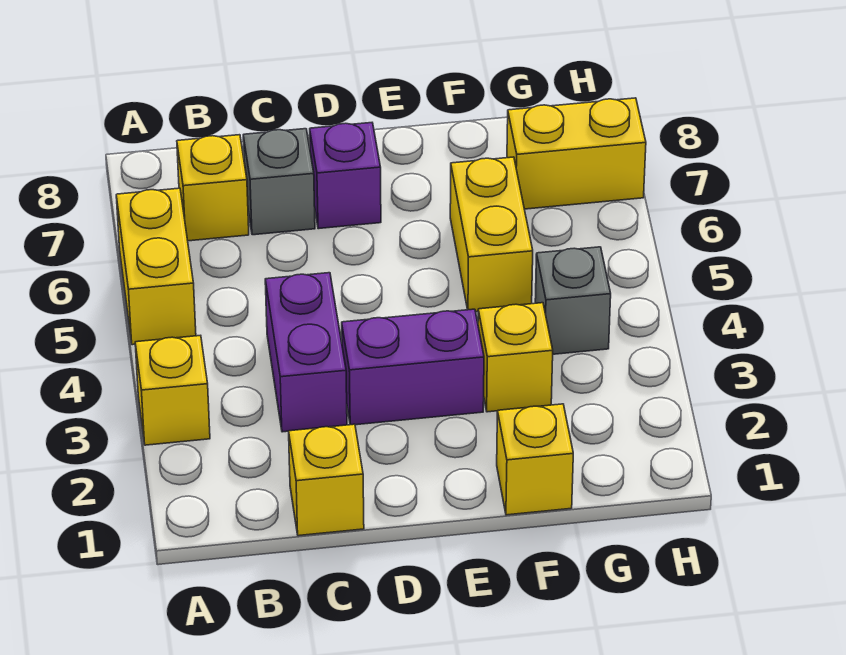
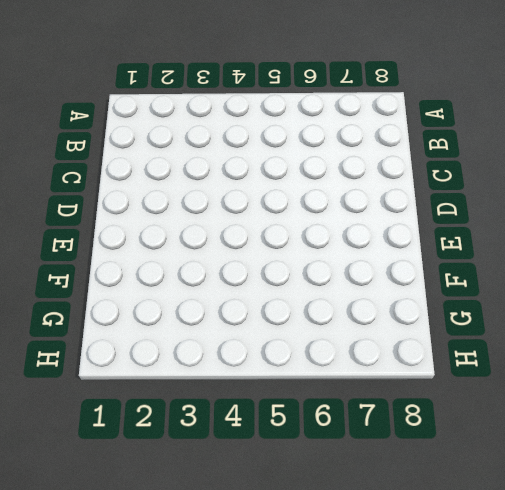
none -> yellow brick A3 level 1
none -> yellow brick A5:A6 level 1
none -> yellow brick B7 level 1

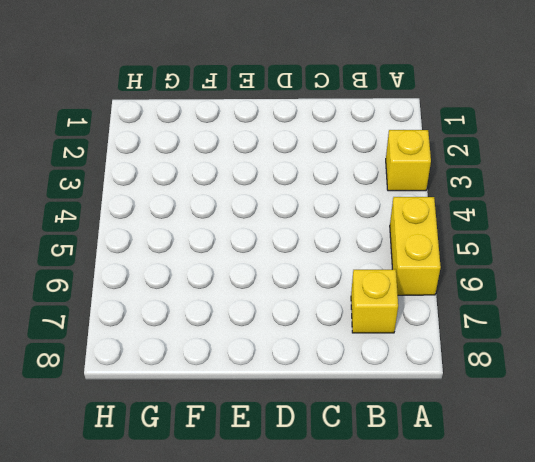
none -> yellow brick C1 level 1
none -> purple brick C3:C4 level 1
none -> grey brick C7 level 1

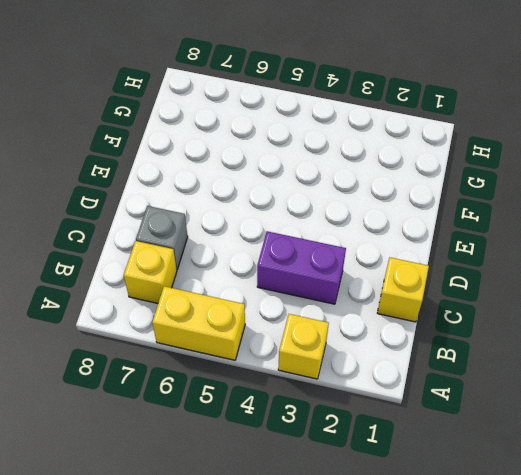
none -> purple brick D3:E3 level 1
none -> purple brick D7 level 1
none -> yellow brick F1 level 1

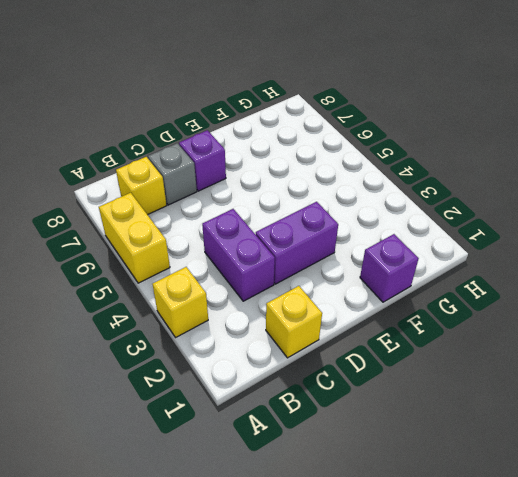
purple brick F1 level 1 -> yellow brick F1 level 1
none -> yellow brick F3 level 1
none -> yellow brick F5:F6 level 1
none -> grey brick G4 level 1

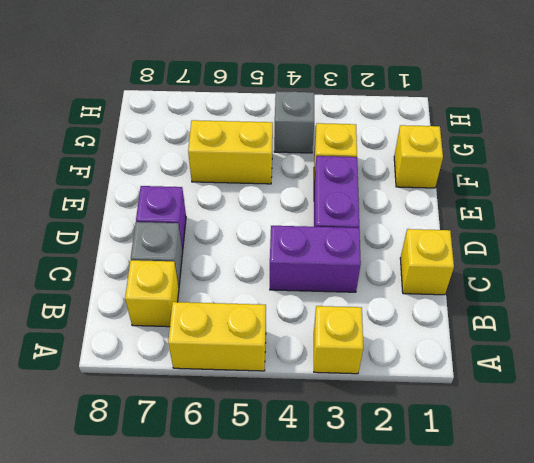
none -> yellow brick G7:H7 level 1

